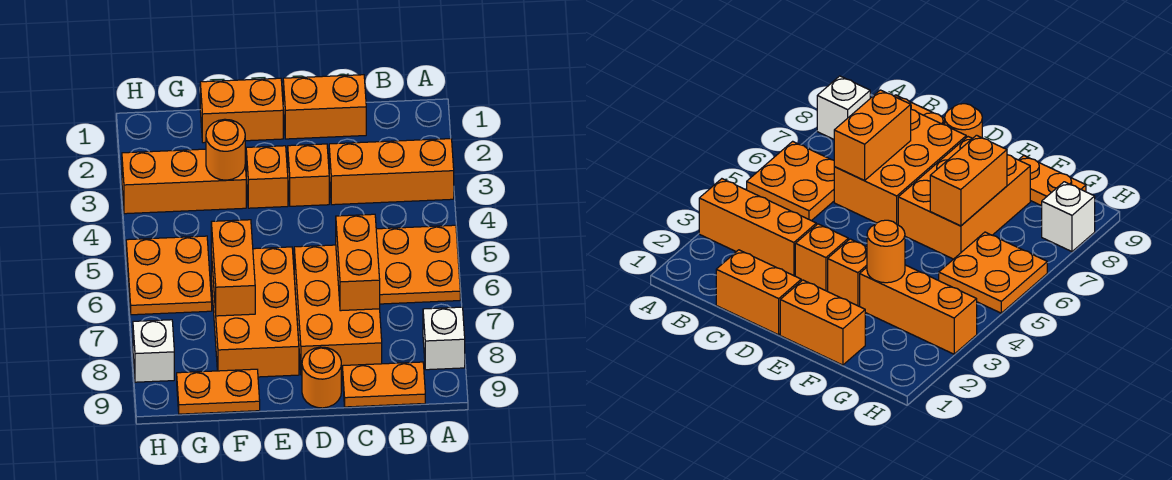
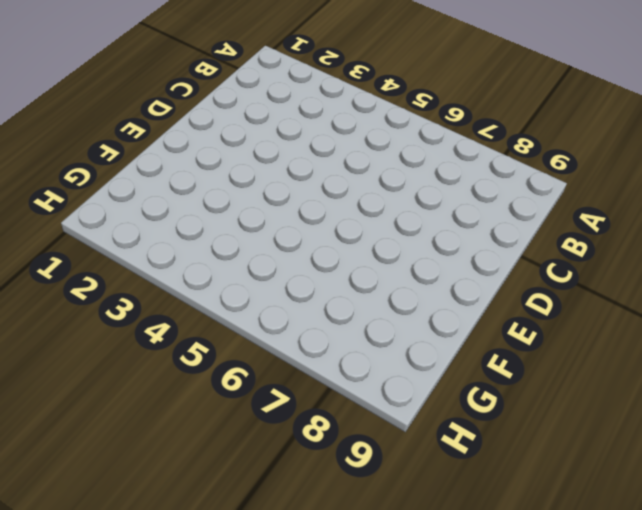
none -> orange brick A3:C3 level 1
none -> orange plate A5:B6 level 1
none -> white brick A8 level 1

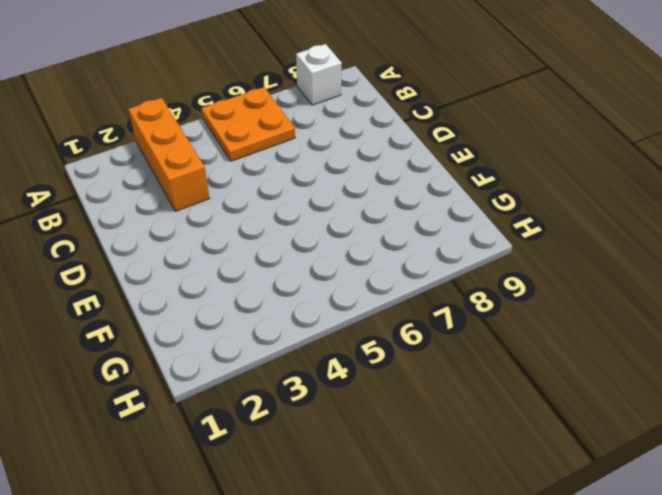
none -> orange plate B9:C9 level 1
none -> orange brick C1:D1 level 1
none -> orange brick C6:D8 level 1

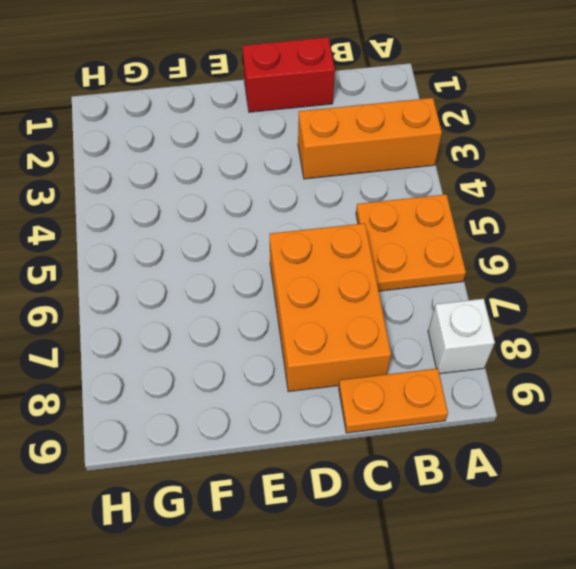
red brick C1:D1 level 1 -> orange brick C1:D1 level 1
none -> orange brick D3 level 1
none -> orange round brick D9 level 1
none -> orange brick E1:F1 level 1

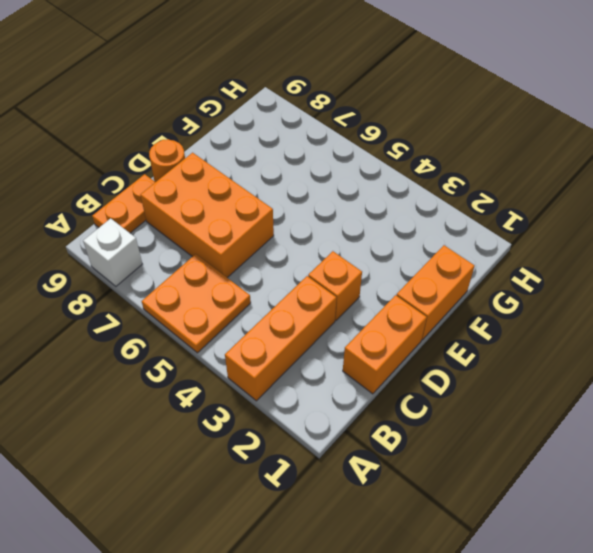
none -> orange brick E3 level 1
none -> orange brick E6:F8 level 1
none -> orange brick F3:H3 level 1

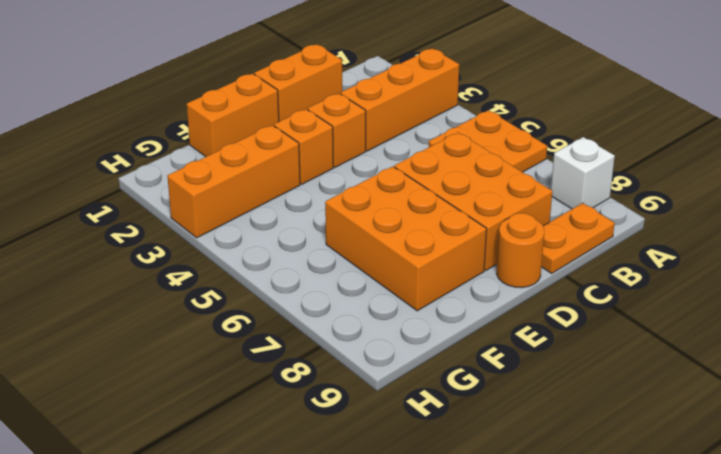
none -> orange plate F9:G9 level 1
none -> orange plate G5:H6 level 1
none -> white brick H8 level 1

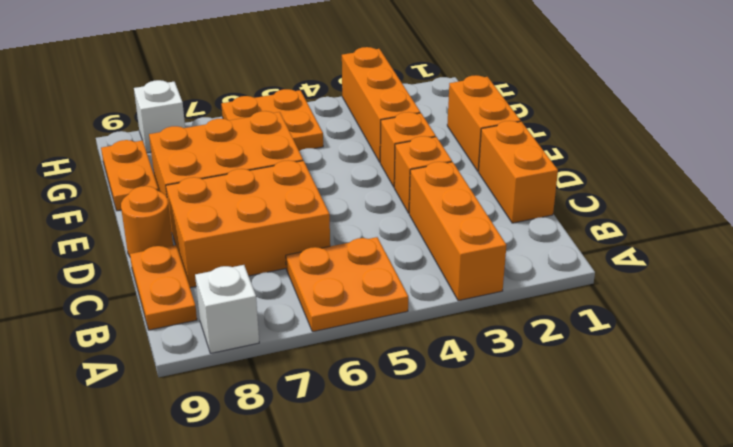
none -> orange brick C6:C7 level 2
none -> orange round brick F3 level 2
none -> orange brick F6:F7 level 2

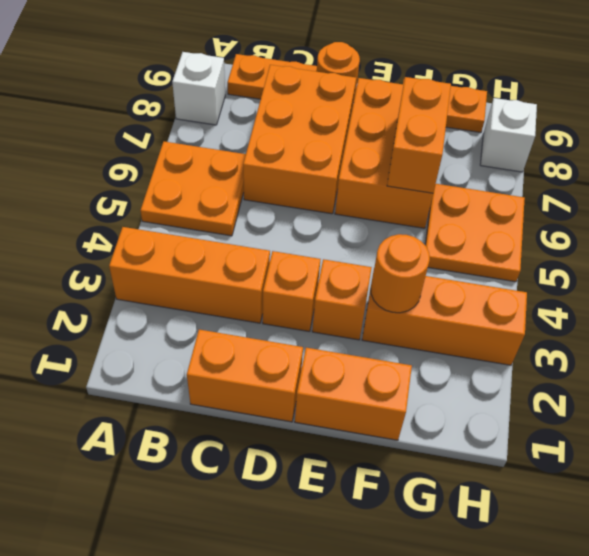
none -> orange brick C6:C7 level 2

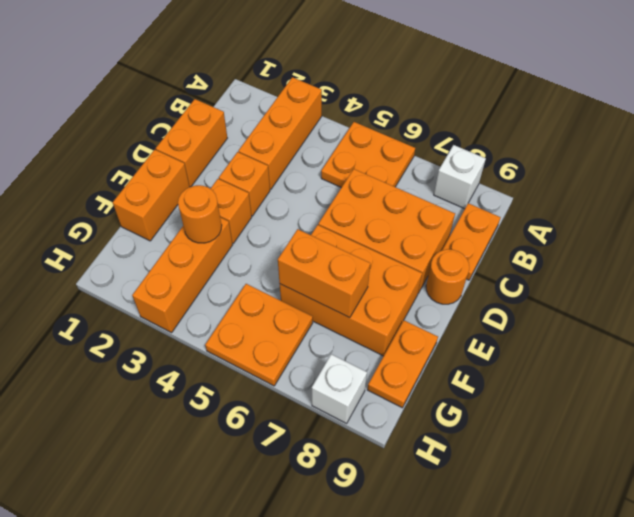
none -> orange brick C6:C7 level 2

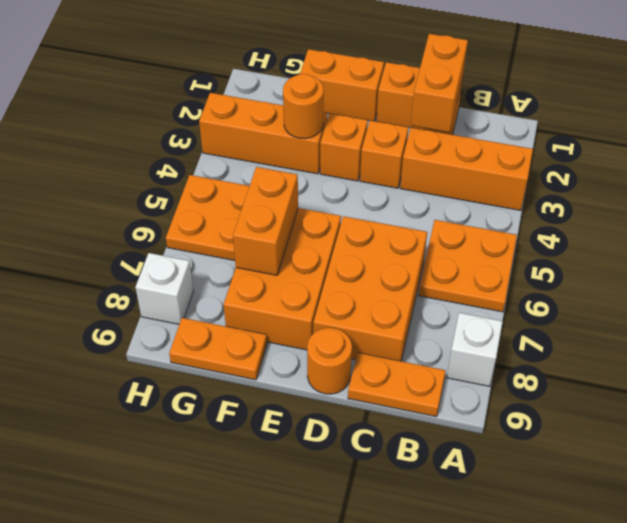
orange brick C1:C2 level 2 -> orange brick C6:C7 level 2

